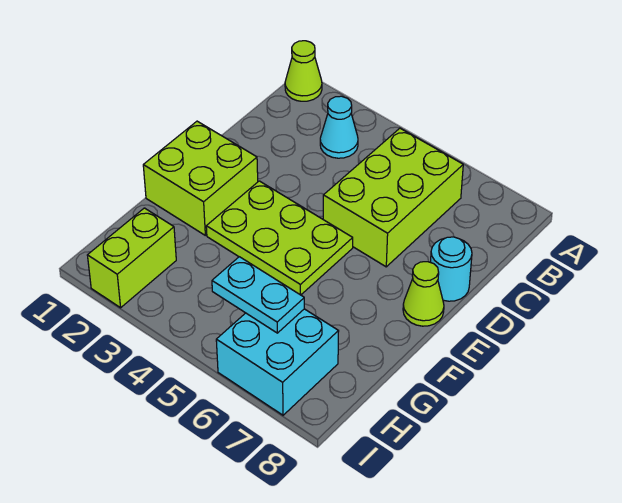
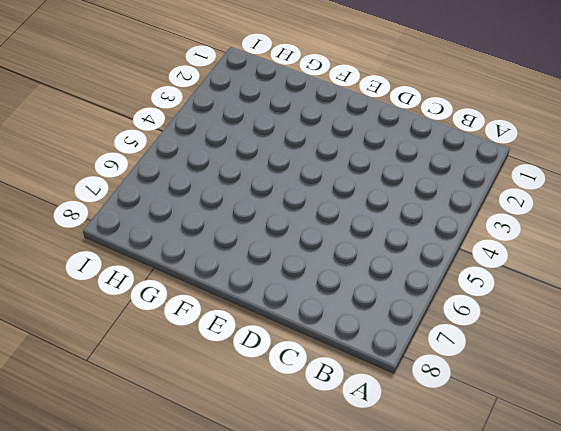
none -> lime cone A1 level 1
none -> cyan cone B3 level 1

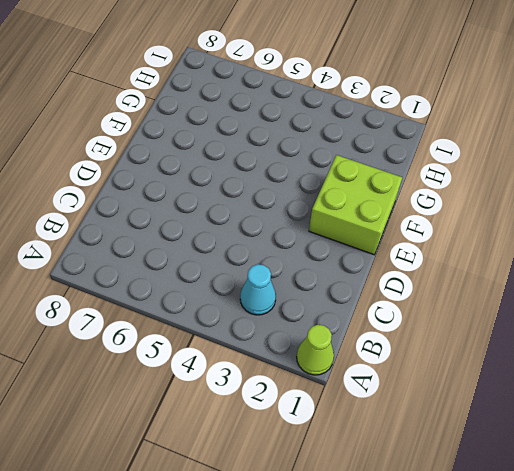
none -> lime brick B5:D6 level 1
none -> cyan round brick D8 level 1

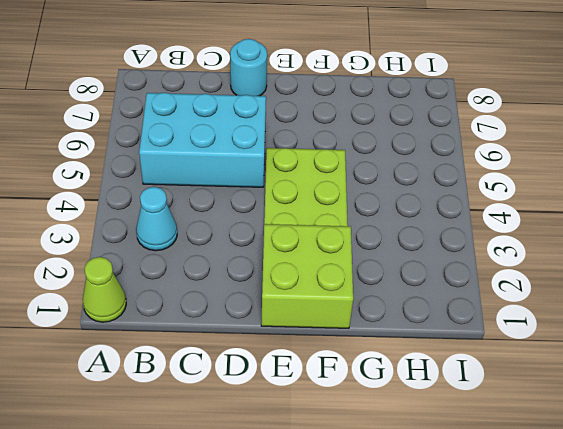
cyan brick B5:D6 level 1 -> lime brick B5:D6 level 1
none -> lime cone E8 level 1
none -> lime brick H2:I2 level 1

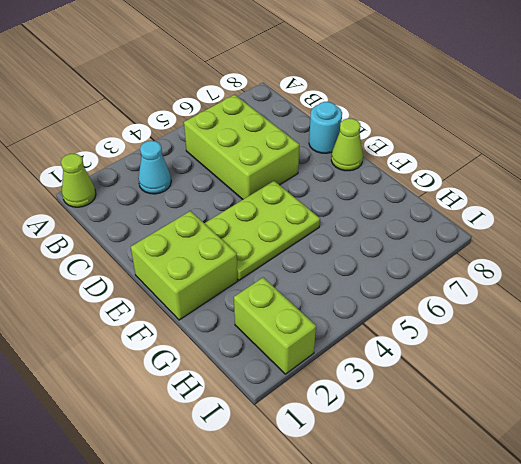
none -> cyan brick H6:I7 level 1
none -> cyan plate H5:H6 level 2

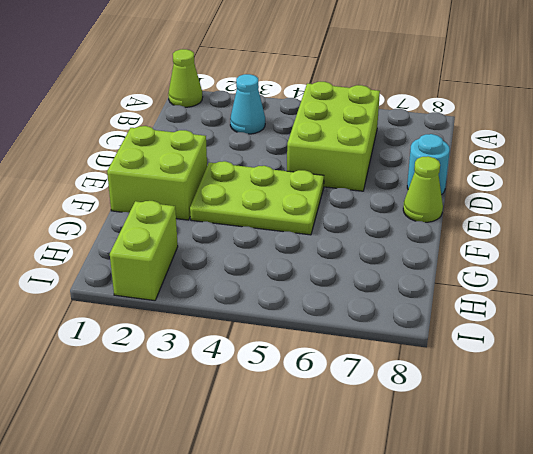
none -> cyan brick H6:I7 level 1
none -> cyan plate H5:H6 level 2

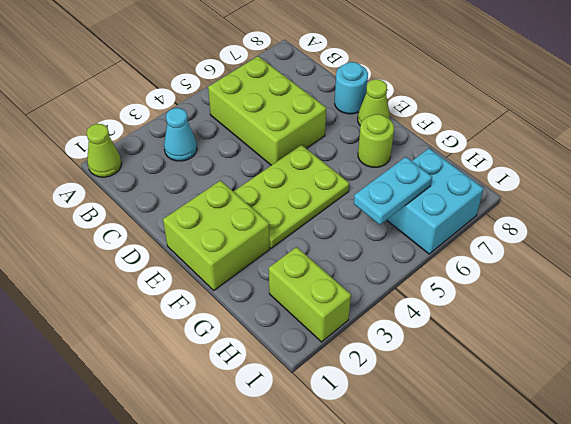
lime round brick F7 level 1 -> none

